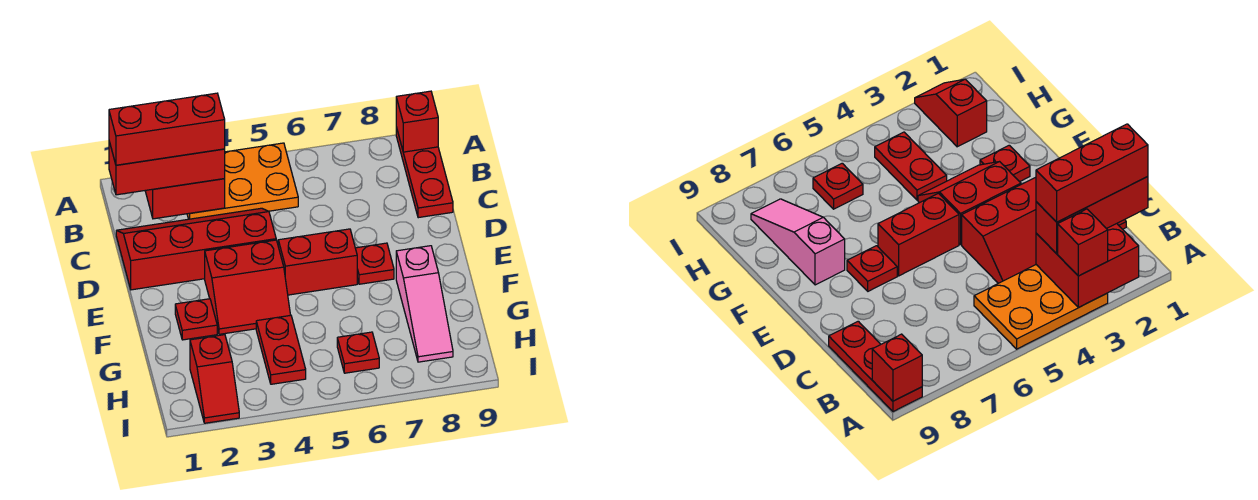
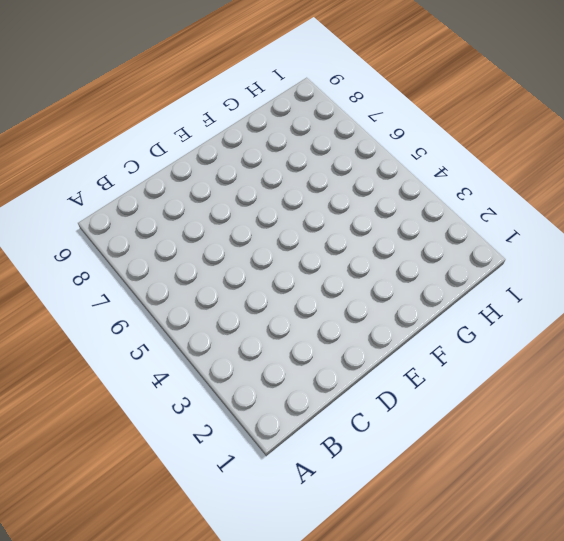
none -> orange plate A3:B5 level 1
none -> red plate A9:C9 level 1
none -> red slope C1:D4 level 1 top D

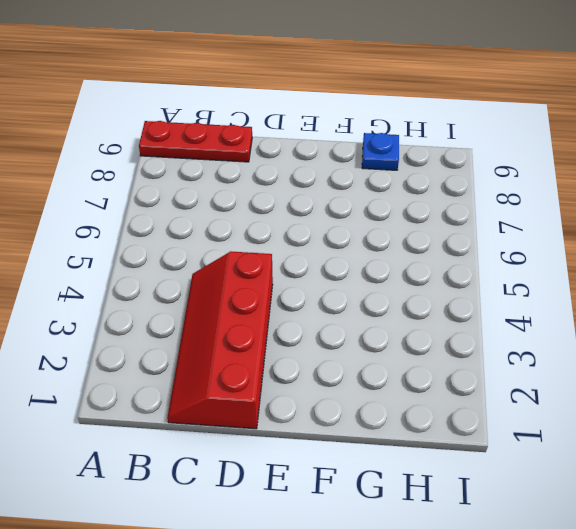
blue plate G9 level 1 -> none
none -> orange plate A3:B5 level 1
none -> red slope E3:F4 level 1 top E
none -> red brick E5:E6 level 1

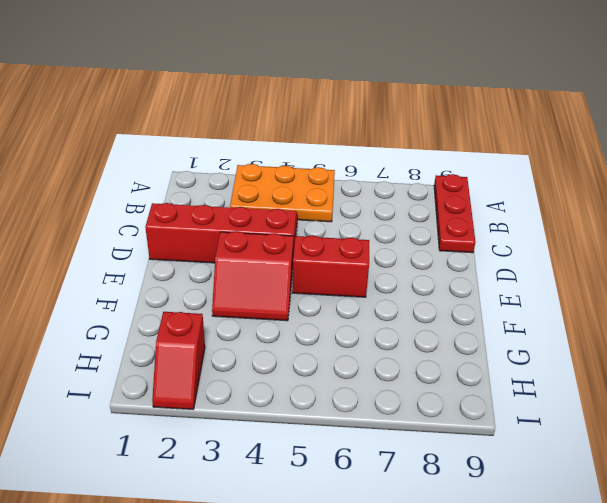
none -> red plate E7 level 1
none -> red plate F2 level 1
none -> pink slope F8:H8 level 1 top F

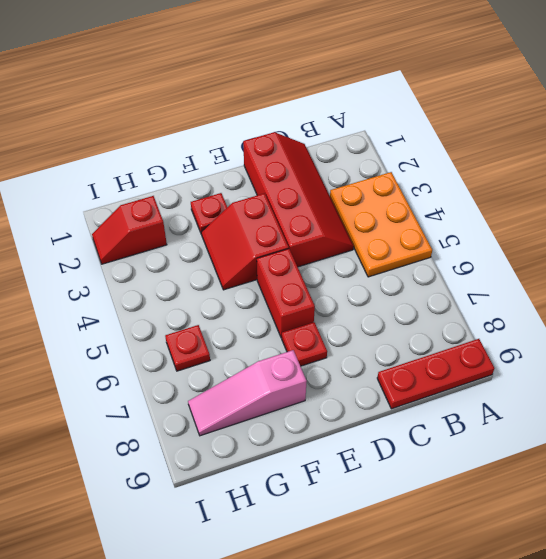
none -> red plate G4:H4 level 1
none -> red brick A2:B3 level 2
none -> red brick A9 level 2

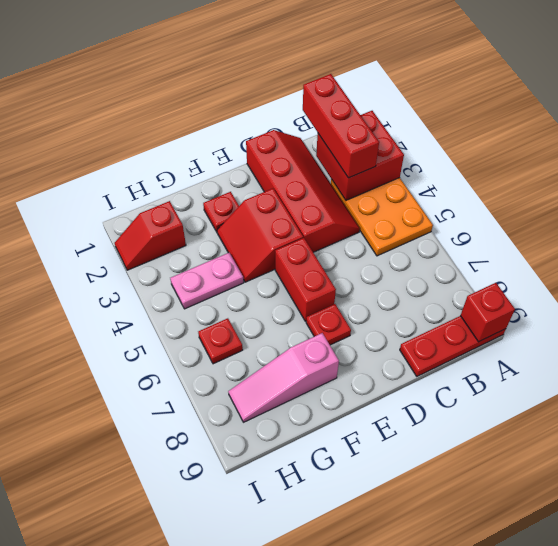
pink plate G4:H4 level 1 -> red plate G4:H4 level 1
none -> red brick A3 level 3
none -> red brick B1:B3 level 4

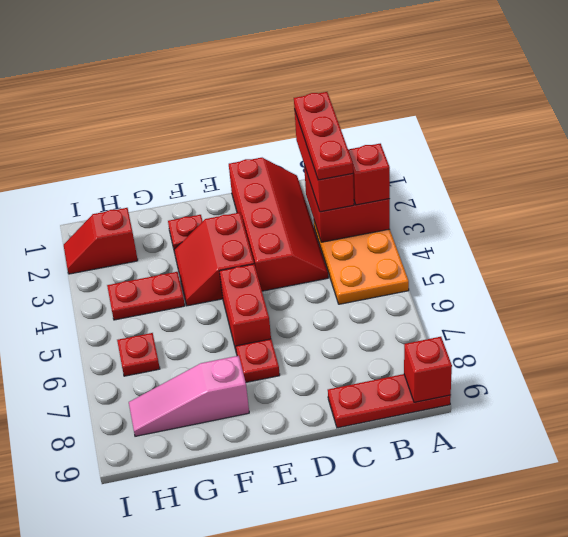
red plate B1:B3 level 4 -> red brick B1:B3 level 4

